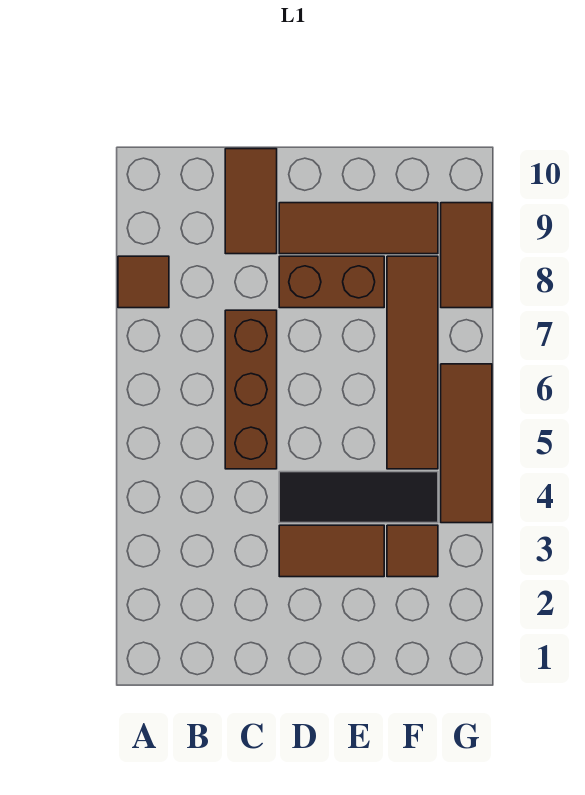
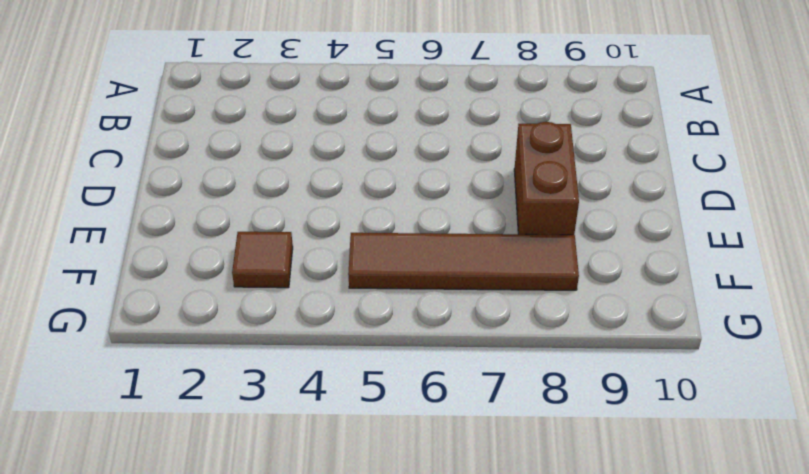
none -> brown tile A8 level 1
none -> brown brick C5:C7 level 1

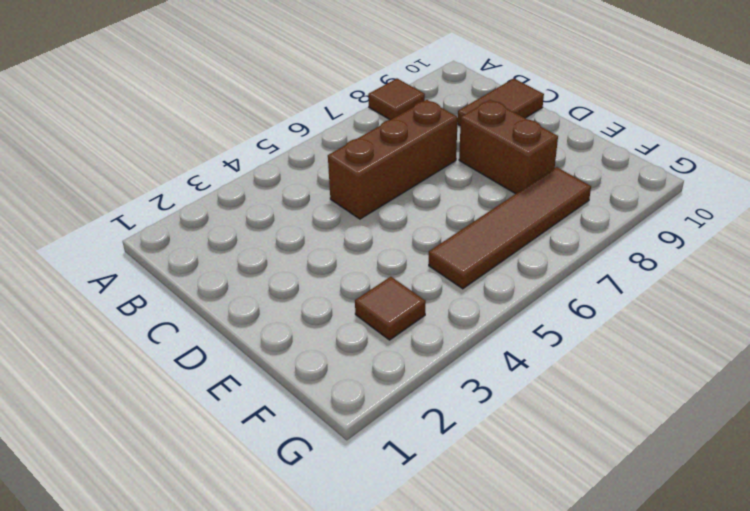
none -> brown tile D3:E3 level 1
none -> black tile D4:F4 level 1

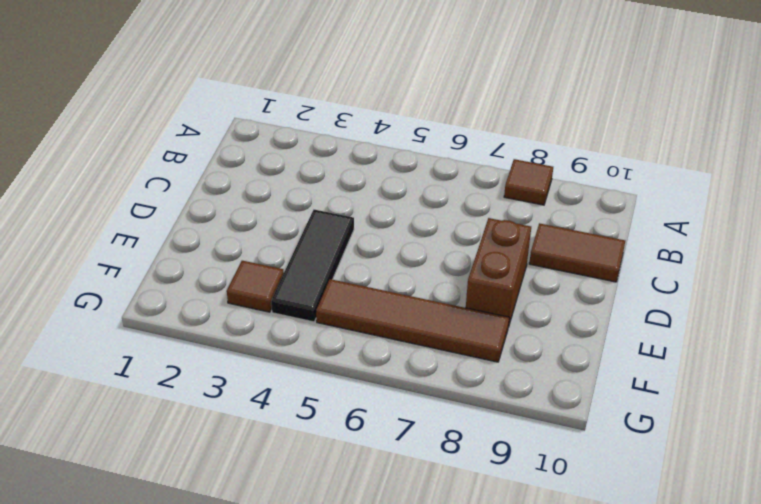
none -> brown brick C5:C7 level 1
none -> brown tile D3:E3 level 1

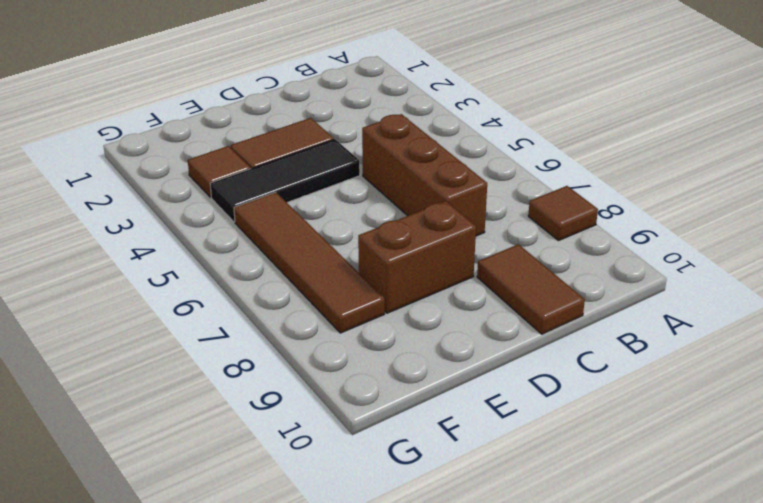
none -> brown tile D9:F9 level 1
none -> brown tile G4:G6 level 1

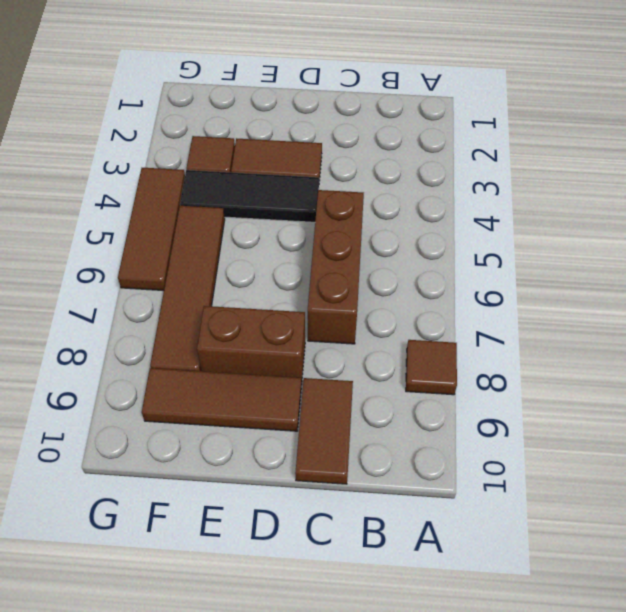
none -> brown tile G8:G9 level 1

